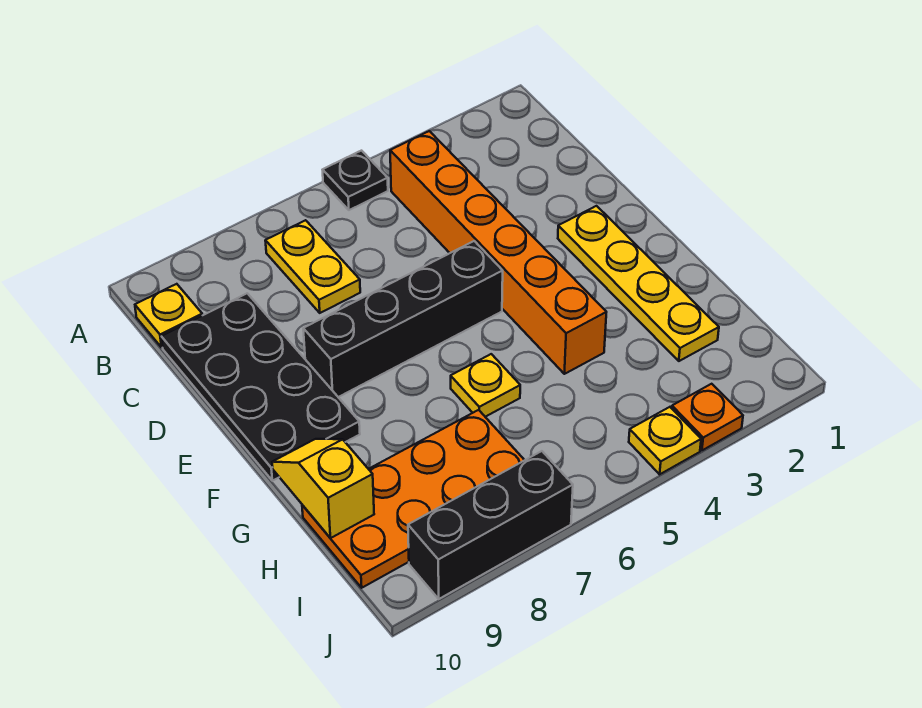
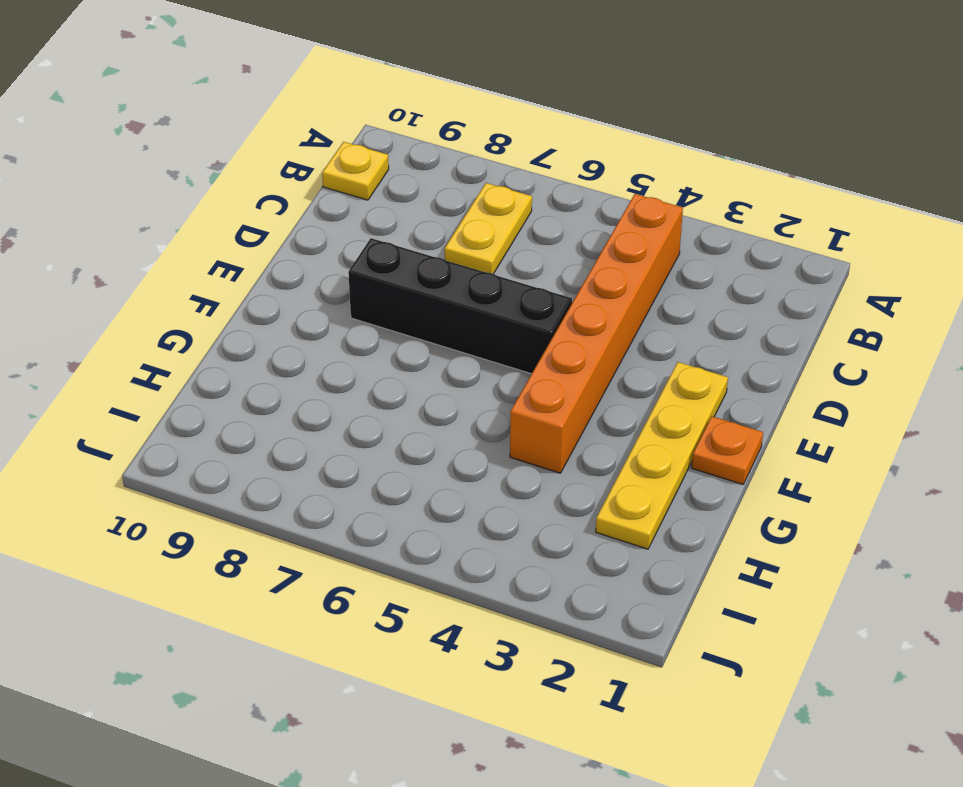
orange plate F1 level 1 -> orange plate J3 level 1
none -> black plate A5 level 1
none -> black plate C9:F10 level 1
none -> yellow plate G6 level 1

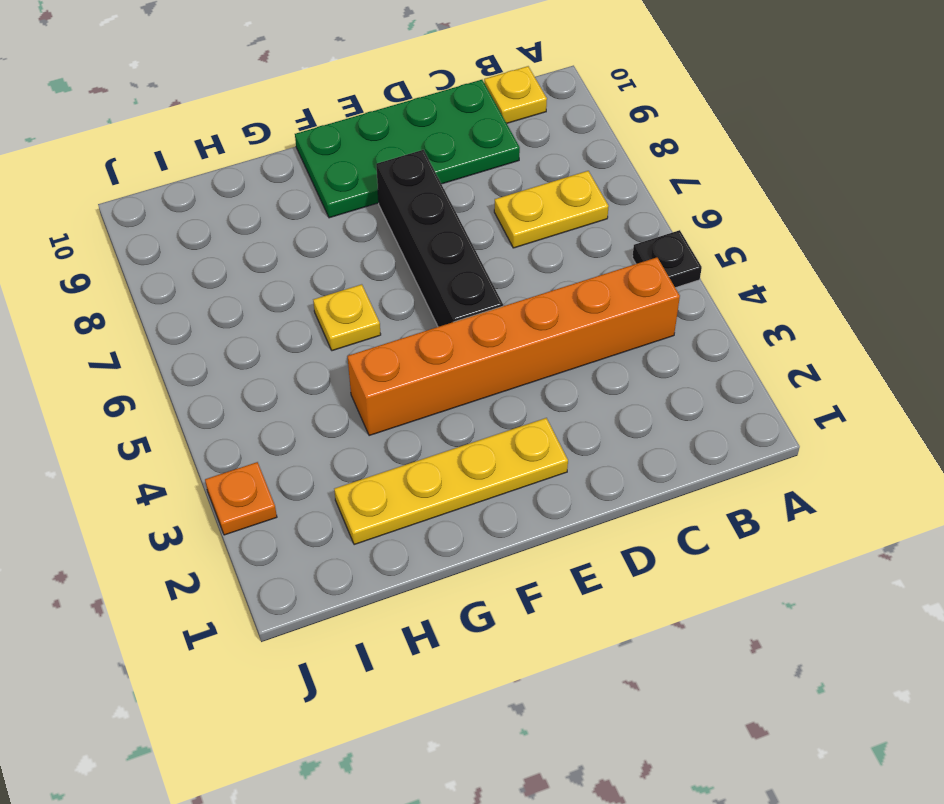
green plate C9:F10 level 1 -> black plate C9:F10 level 1
none -> orange plate H7:I10 level 1
none -> yellow plate J4 level 1
none -> black brick J7:J9 level 1

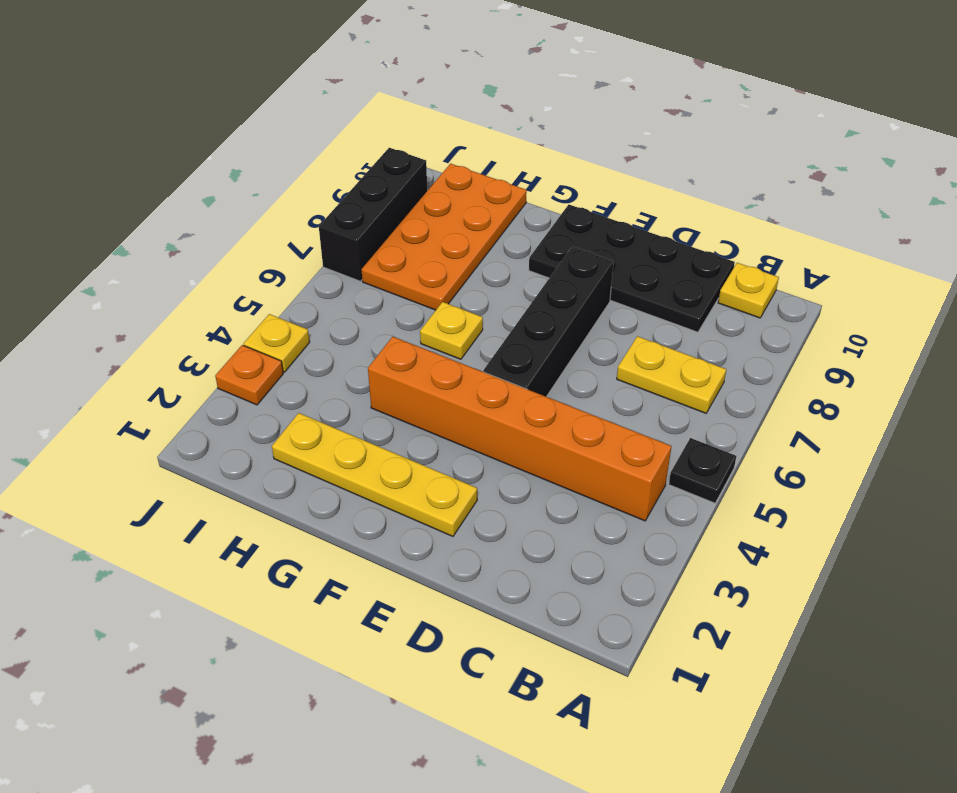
none -> yellow slope G10:H10 level 2 top H

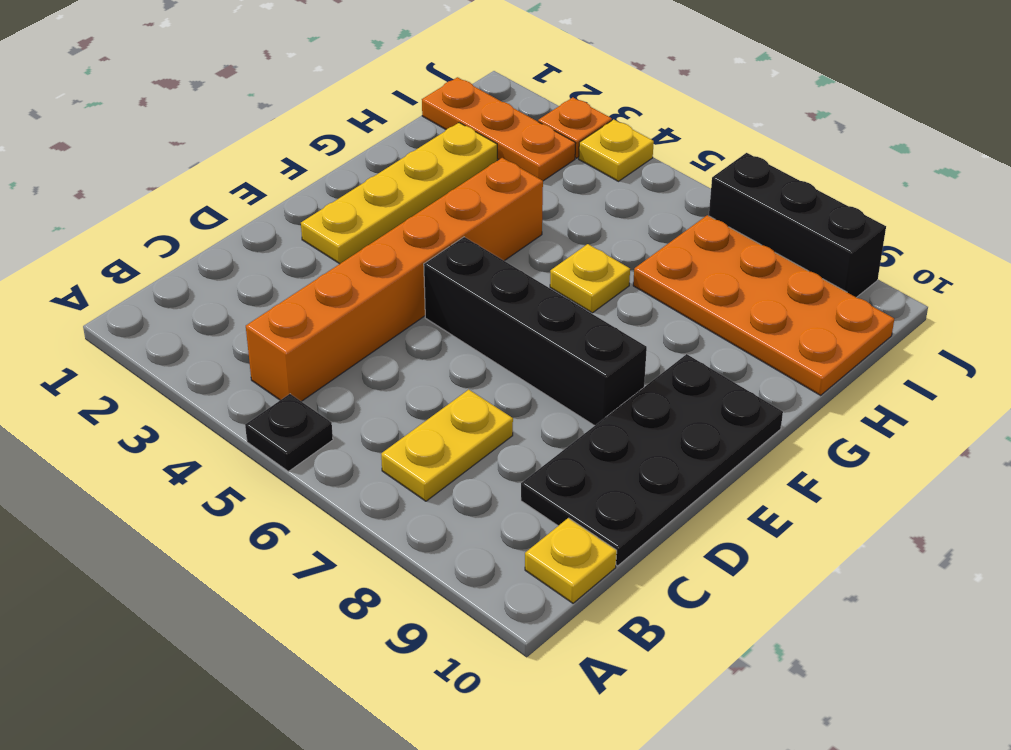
orange plate I1:I3 level 1 -> none
none -> yellow slope G10:H10 level 2 top H

